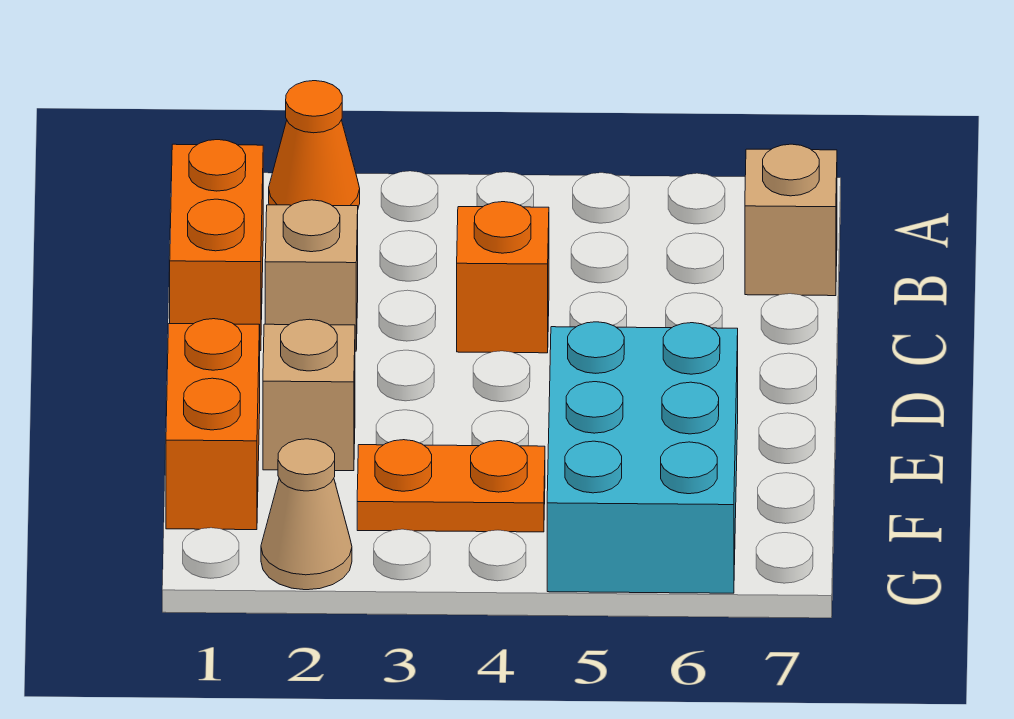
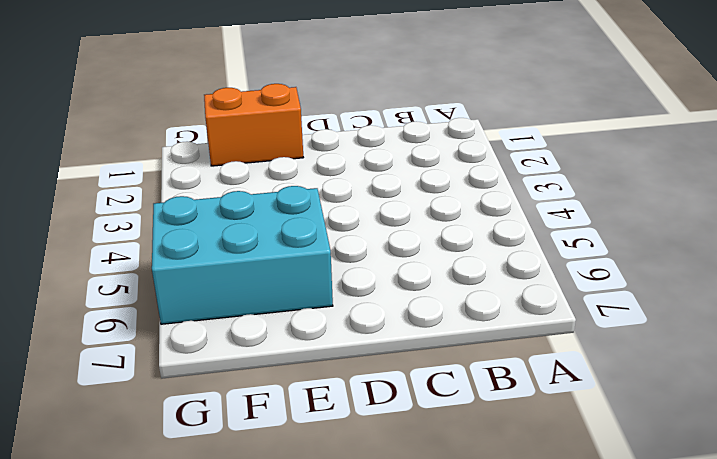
none -> orange cone A2 level 1
none -> orange brick B1:C1 level 1

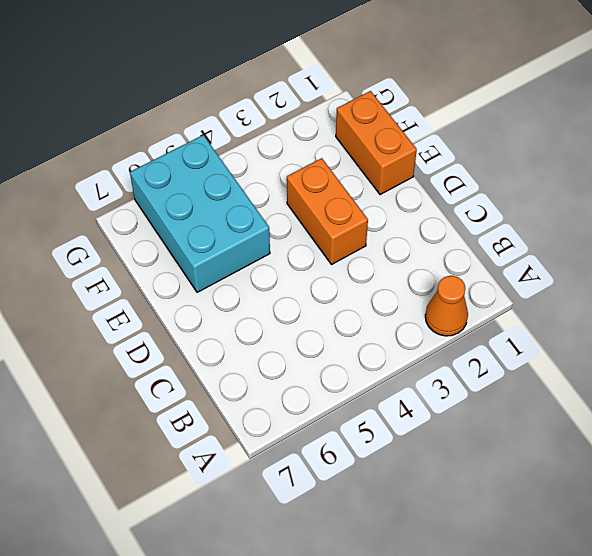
orange brick D3:E3 level 1 -> orange brick B1:C1 level 1
none -> tan brick B7 level 1
none -> tan brick C2 level 1

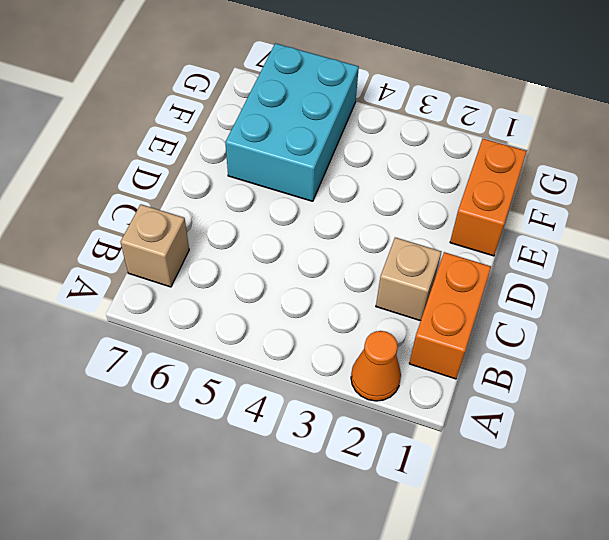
none -> orange brick C4 level 1
none -> tan brick E2 level 1

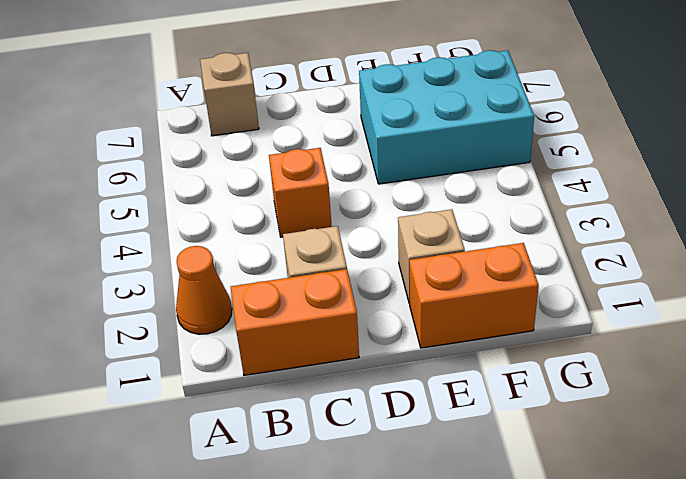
none -> orange plate F3:F4 level 1
none -> tan cone G2 level 1

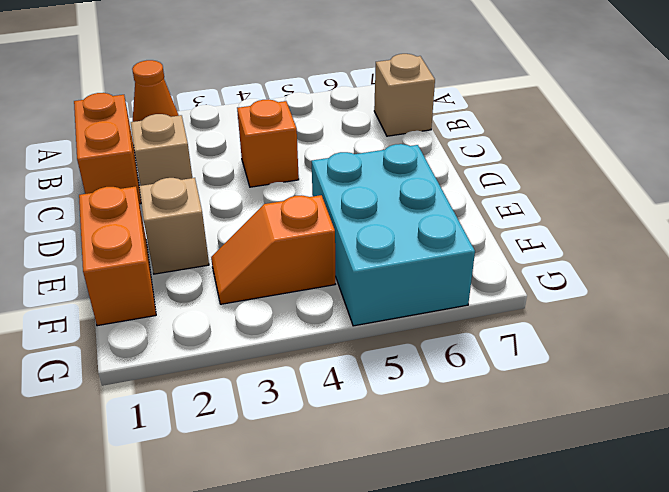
orange slope F3:F4 level 1 top 4 -> orange plate F3:F4 level 1
none -> tan cone G2 level 1

